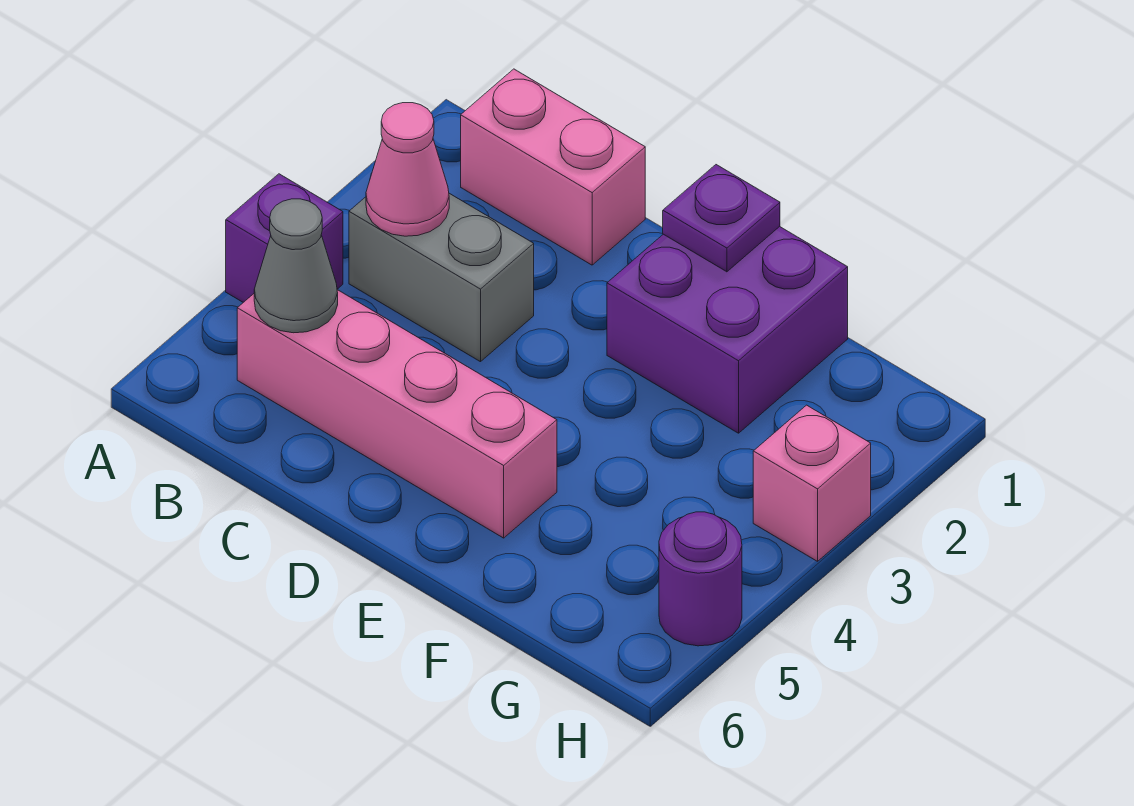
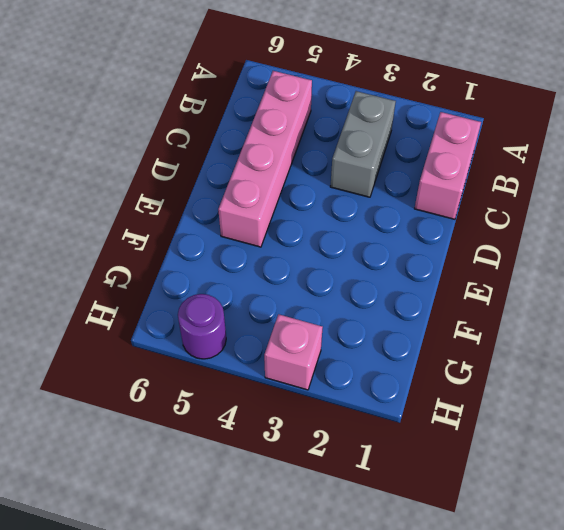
none -> purple brick A4 level 1
none -> purple brick E1:F2 level 1

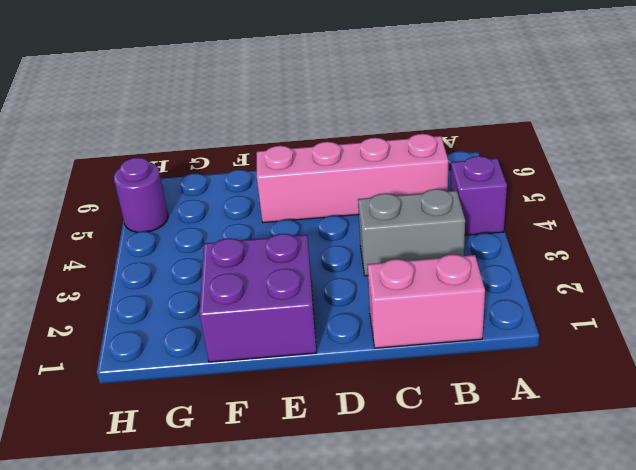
none -> pink brick H3 level 1
none -> pink cone B3 level 2

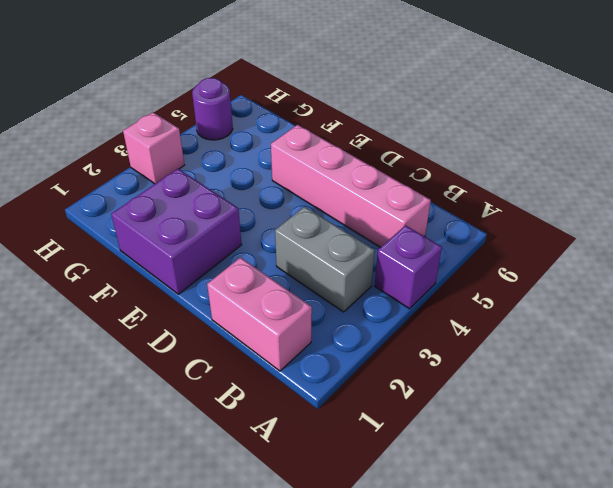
none -> pink cone B3 level 2
none -> grey cone B5 level 2

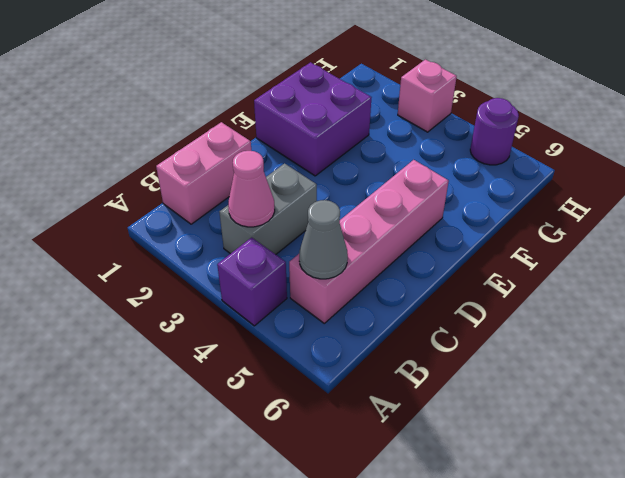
none -> purple plate E1 level 2

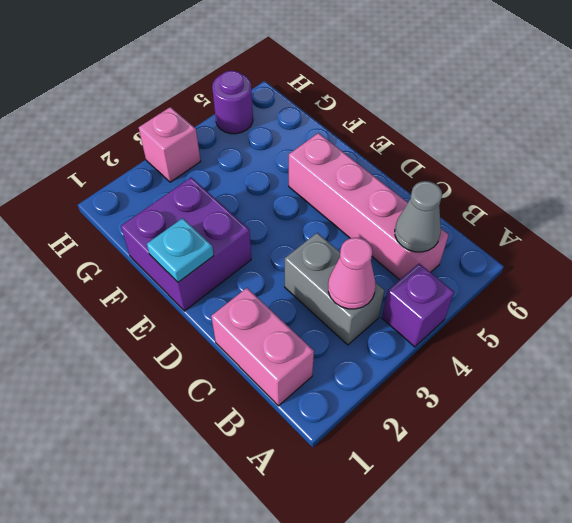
cyan plate E1 level 2 -> purple plate E1 level 2

